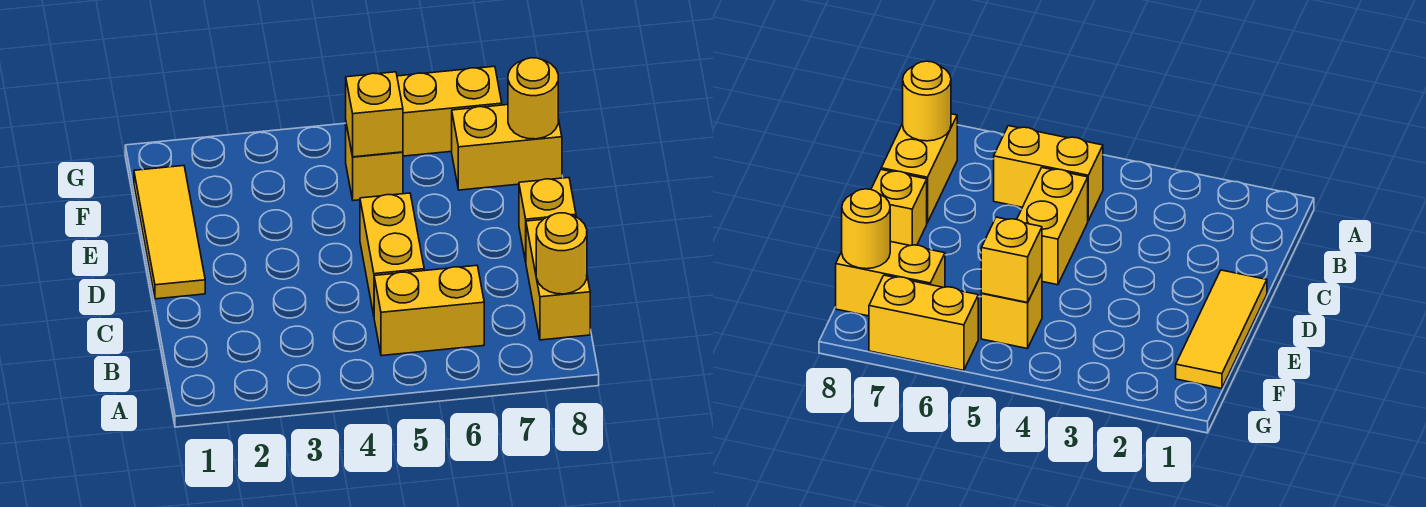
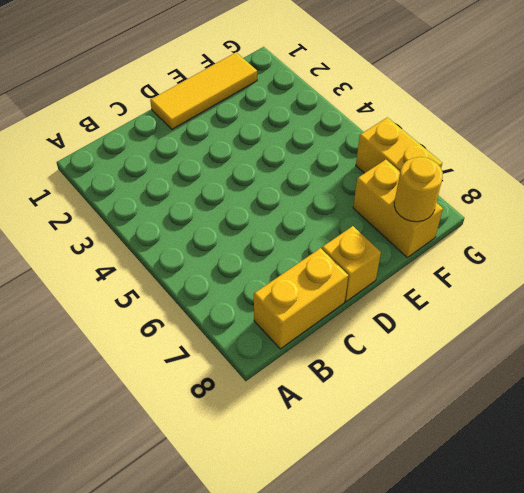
none -> yellow brick B5:B6 level 1
none -> yellow brick C5:D5 level 1

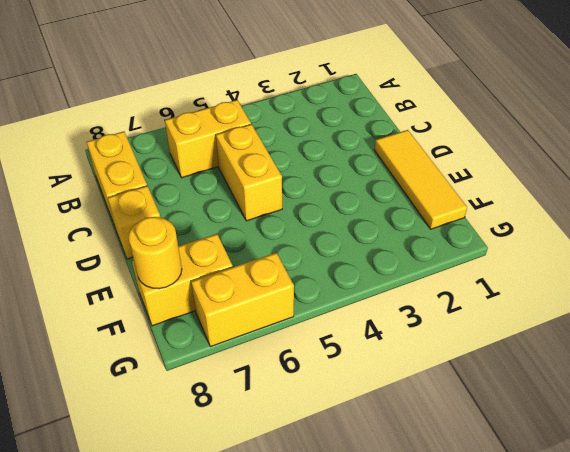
none -> yellow brick F5 level 1
none -> yellow round brick B8 level 2

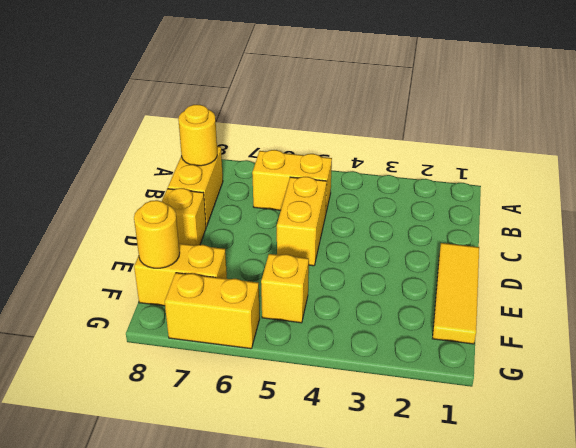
none -> yellow brick F5 level 2

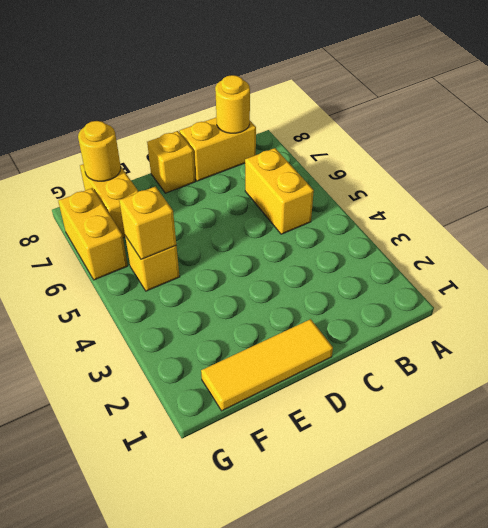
none -> yellow brick C5:D5 level 1

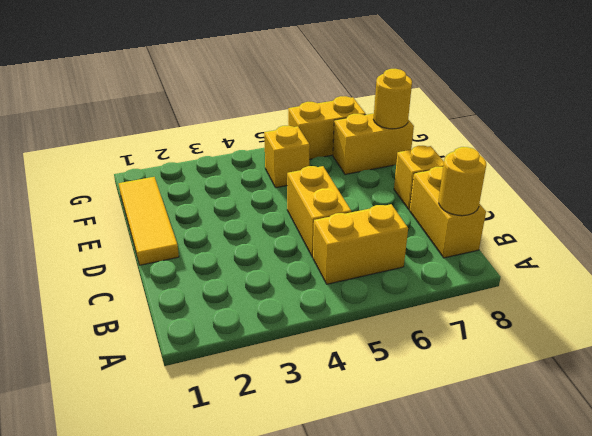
none -> yellow brick F5 level 2

